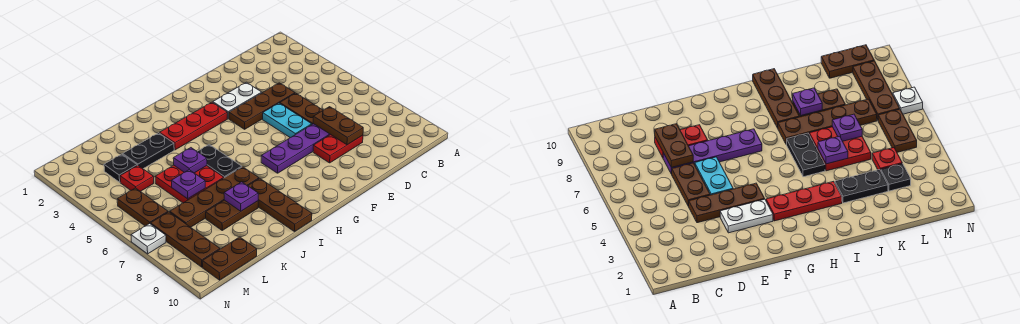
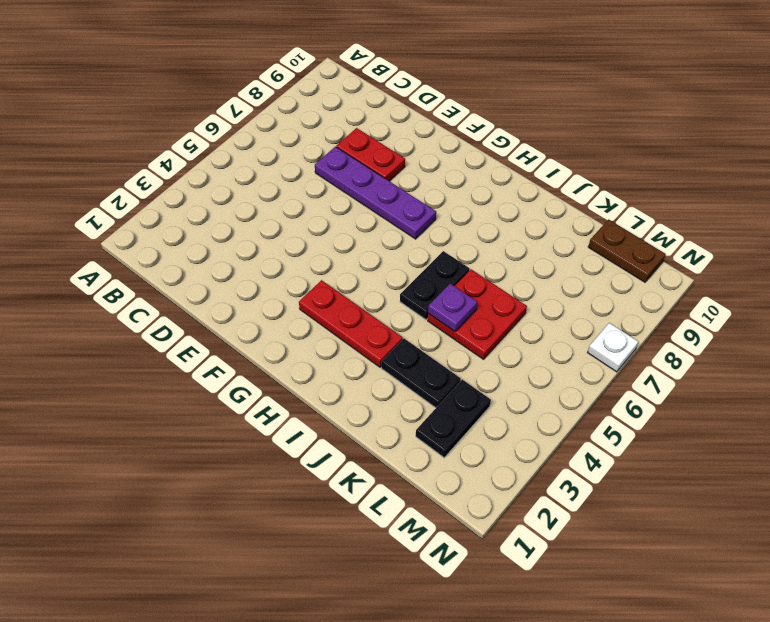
black plate L2:L3 level 1 -> black plate L3 level 1
none -> brown plate D4:F4 level 1
none -> brown plate D5:D6 level 1
none -> white plate E3:F3 level 1

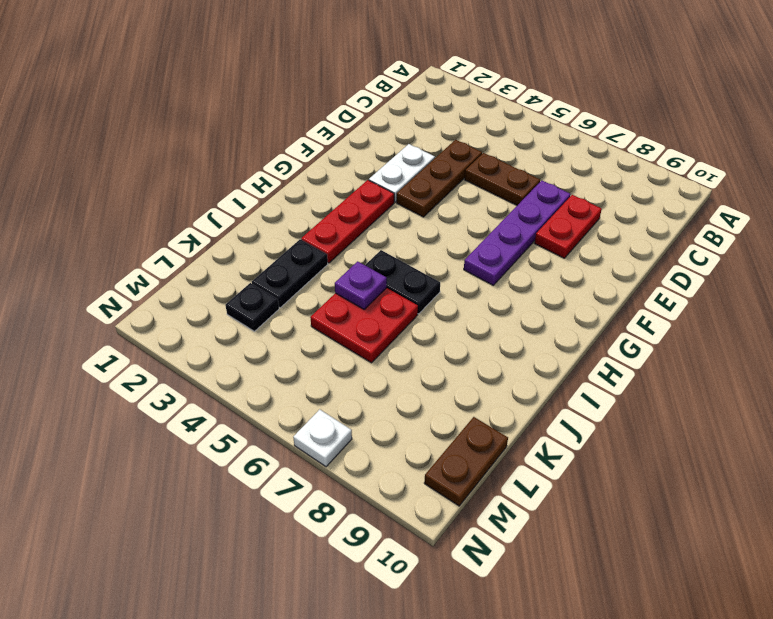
none -> cyan plate E5:E6 level 1
none -> brown plate I7:L7 level 1
none -> brown plate I8:I10 level 1

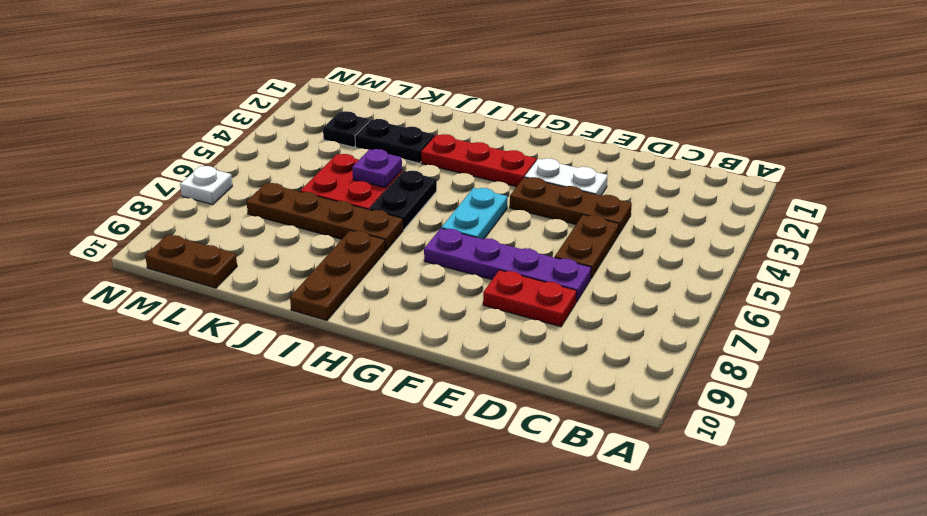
cyan plate G5:G6 level 1 -> cyan plate E5:E6 level 1
none -> brown plate J8:K8 level 1
none -> red plate L4 level 1
none -> brown plate M5:M6 level 1

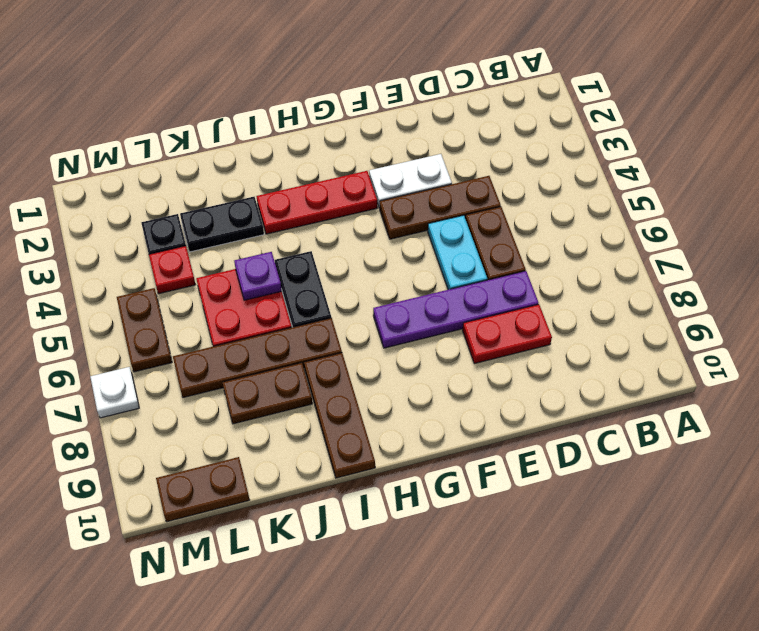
none -> brown plate M7:M9 level 1
none -> brown plate D7:D8 level 2
none -> purple plate J8 level 2

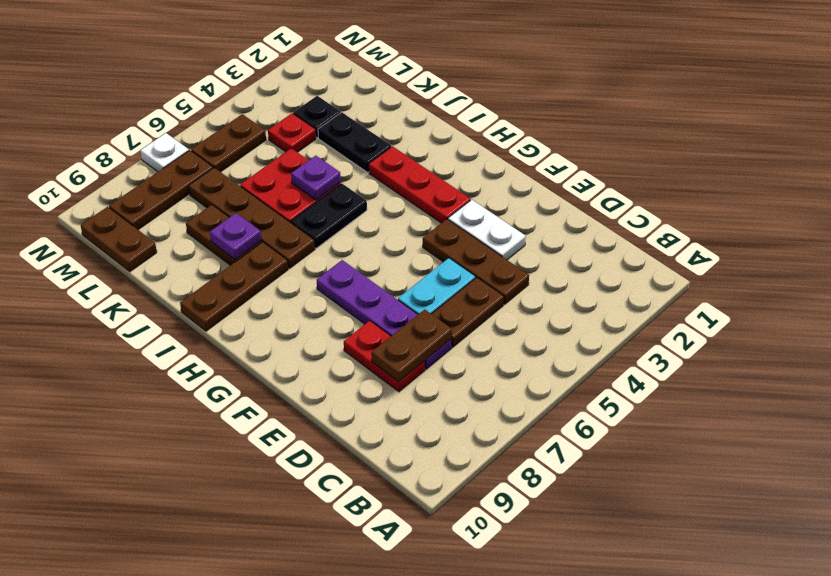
none -> purple plate K6 level 2

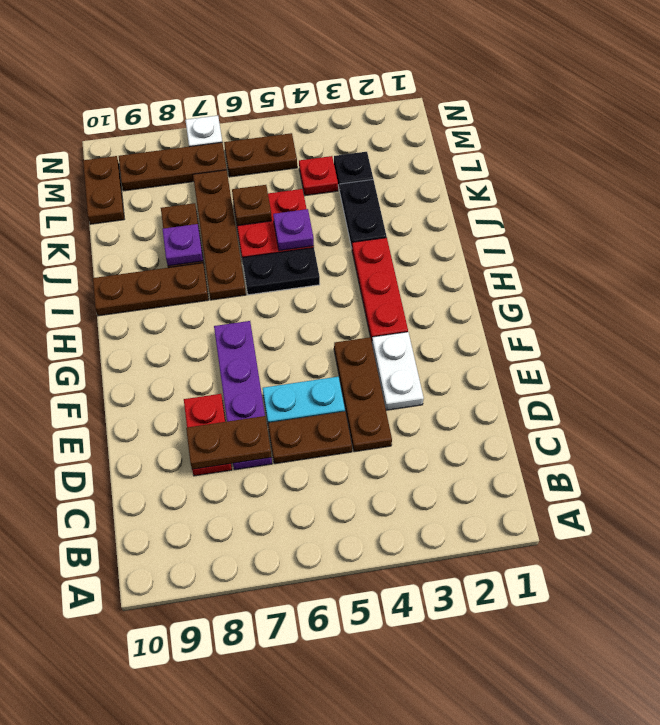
brown plate K6 level 2 -> purple plate K6 level 2

